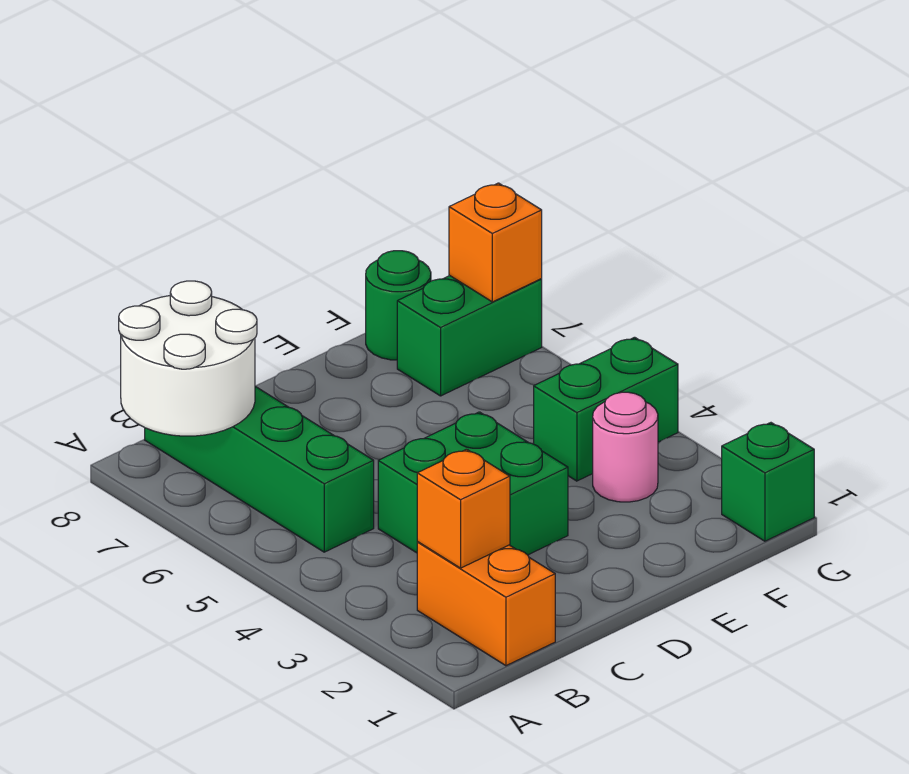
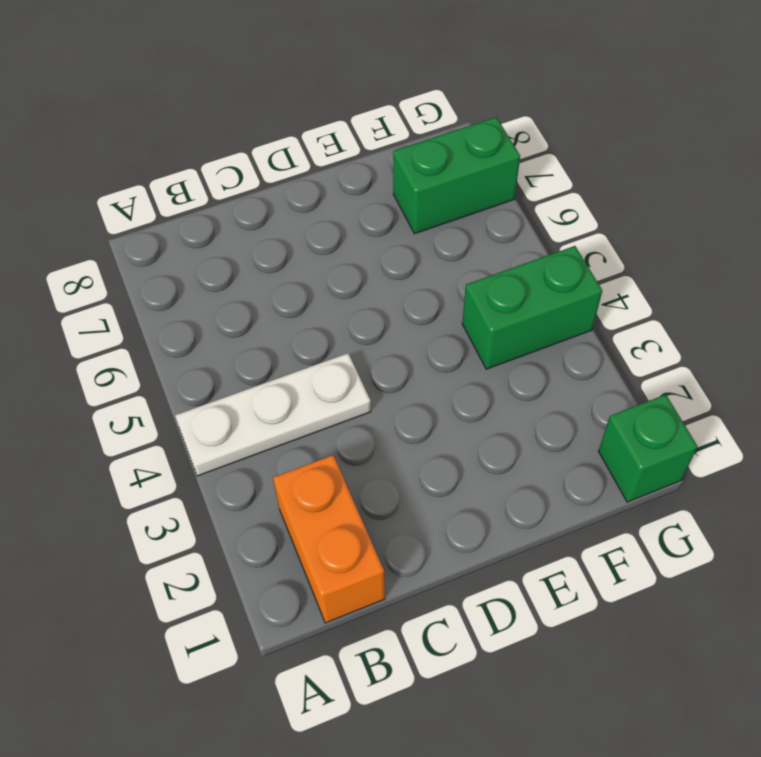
white plate A4:C4 level 1 -> green brick C3:D4 level 1
none -> green brick B5:B8 level 1
none -> pink round brick F3 level 1

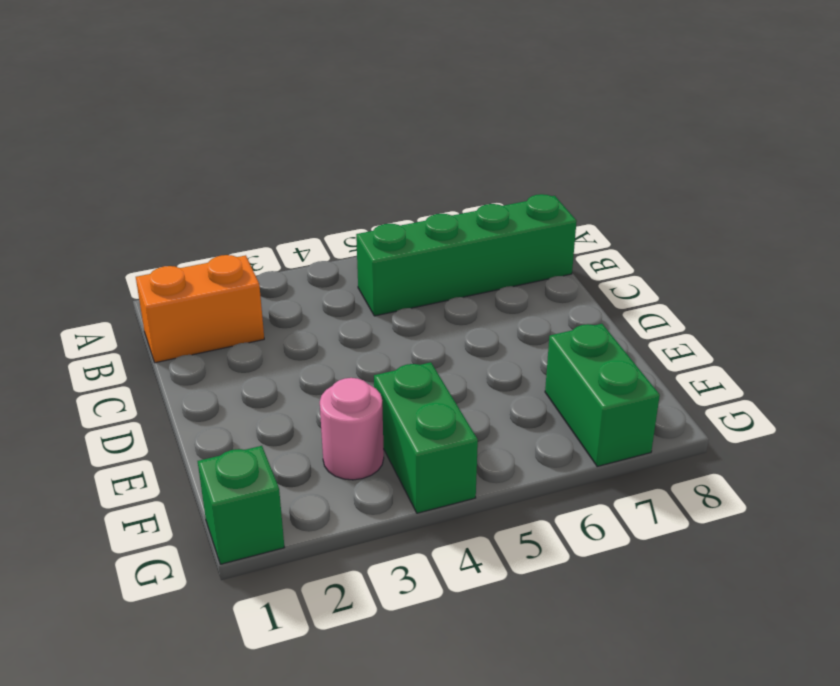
none -> green brick C3:D4 level 1
none -> green round brick F8 level 1

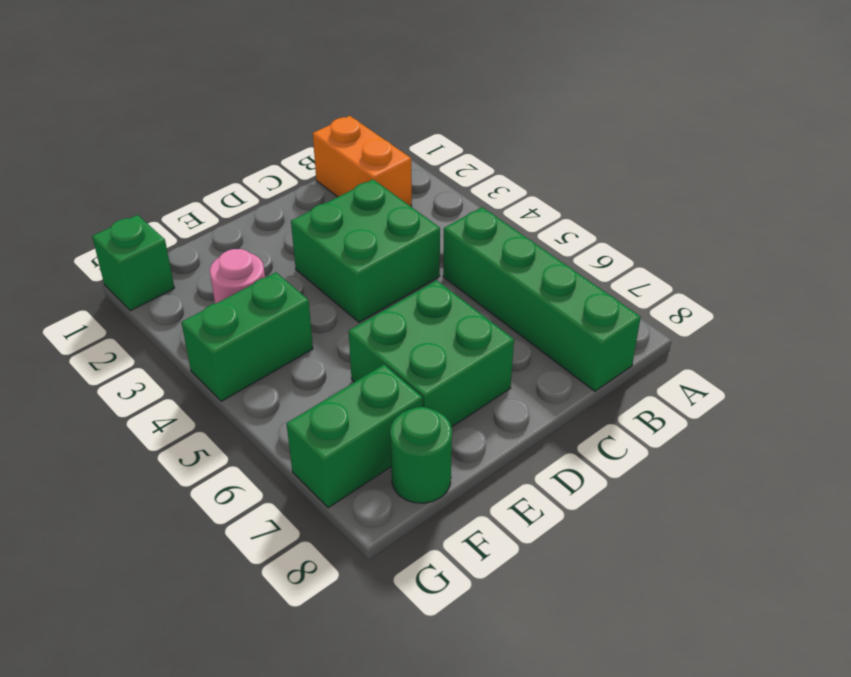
green brick D6:E7 level 1 -> none
none -> white round brick A7:B8 level 2
none -> orange brick B2 level 2

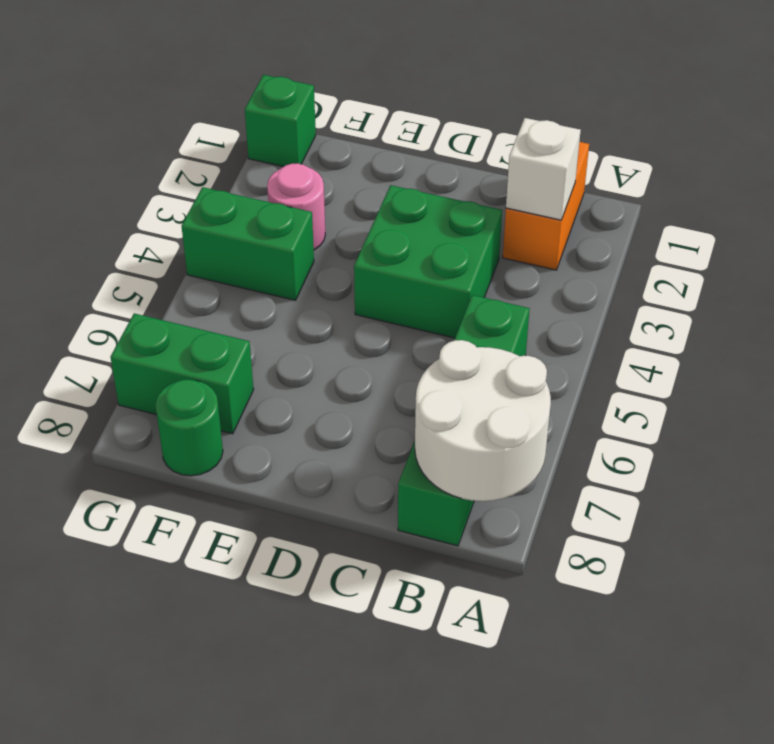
white brick B2 level 2 -> orange brick B2 level 2
none -> orange brick G7 level 2

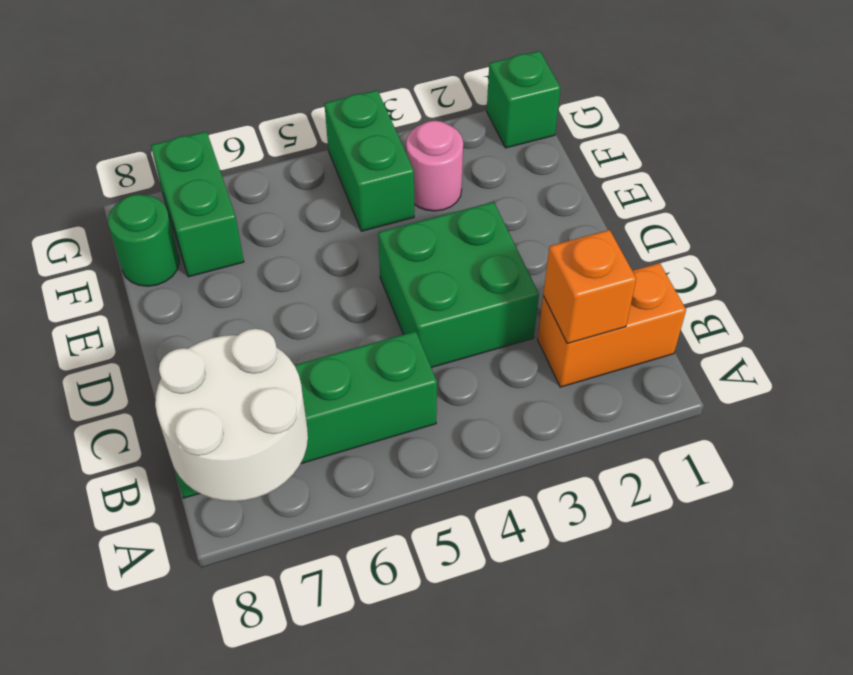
none -> orange brick G7 level 2

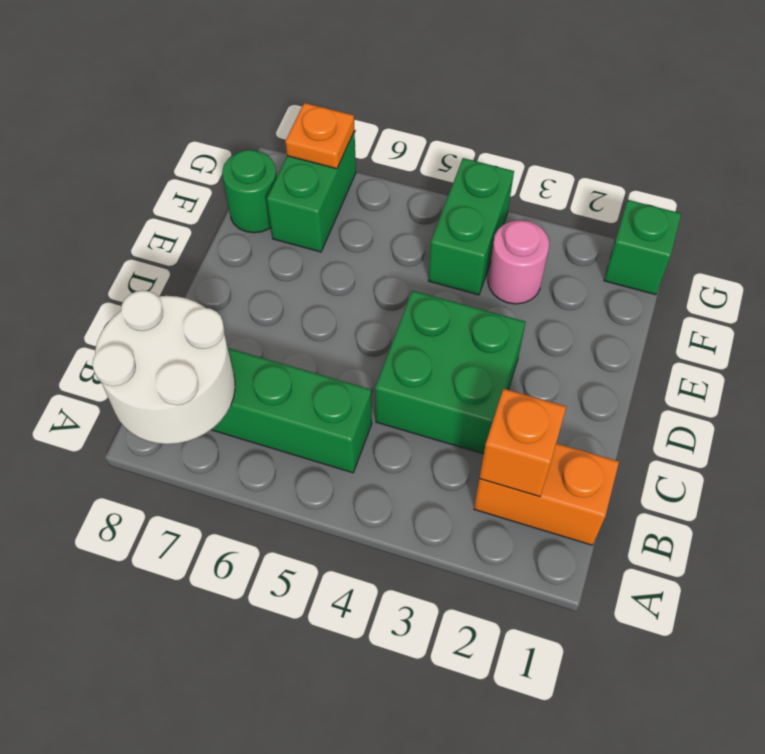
orange plate G7 level 2 -> orange brick G7 level 2

